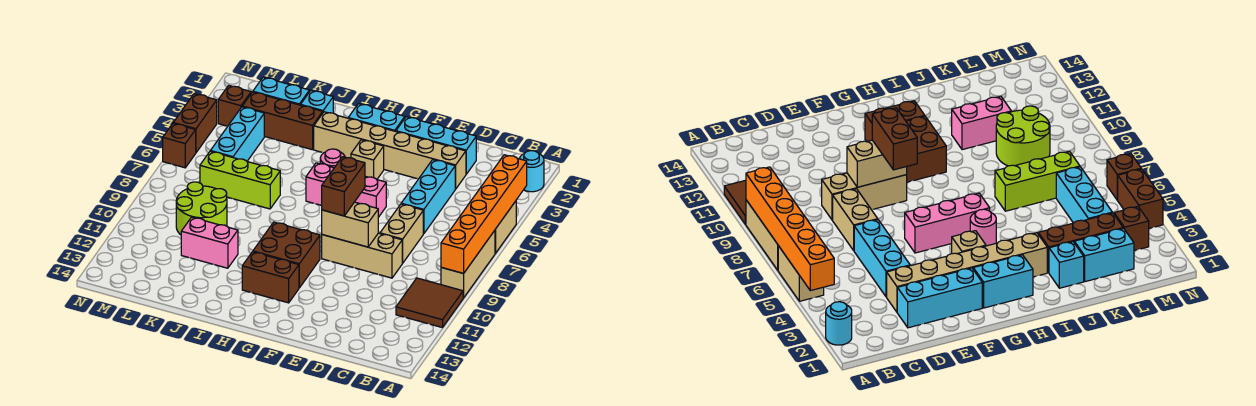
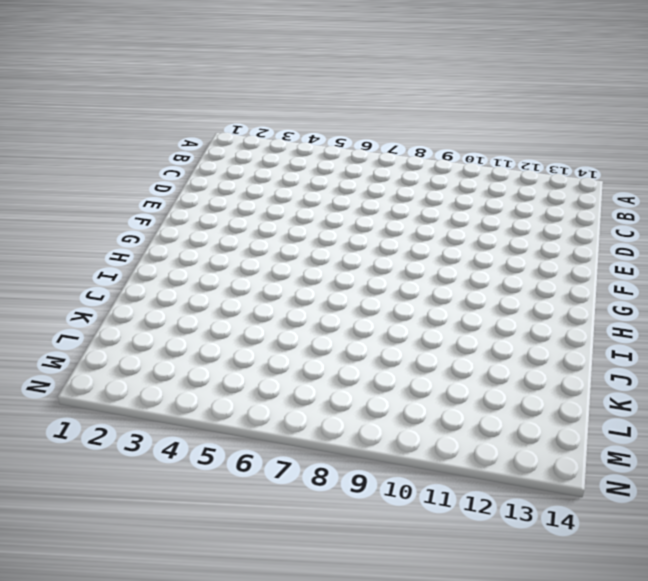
none -> cyan round brick A2 level 1
none -> tan brick A5:A6 level 1
none -> tan brick A7:A9 level 1

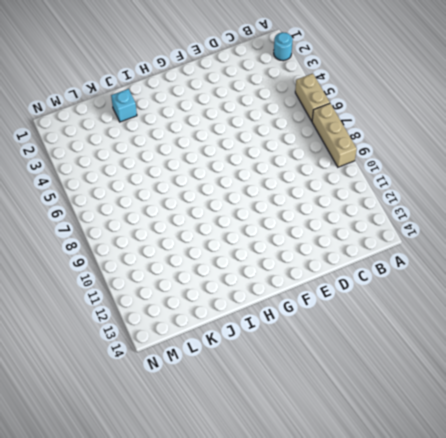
none -> brown tile A10:B11 level 1
none -> cyan brick D2:F2 level 1
none -> tan brick D3:I3 level 1

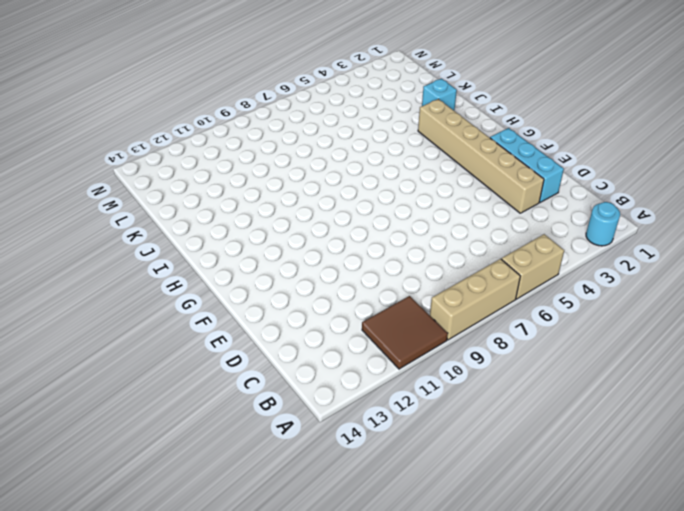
none -> cyan brick D4:D6 level 1
none -> tan brick D7:D8 level 1
none -> tan brick D9:F9 level 1

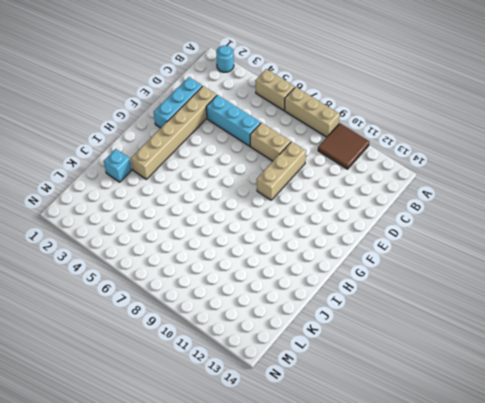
none -> pink brick F6:H6 level 1
none -> cyan brick G2:H2 level 1
none -> tan brick G4 level 1

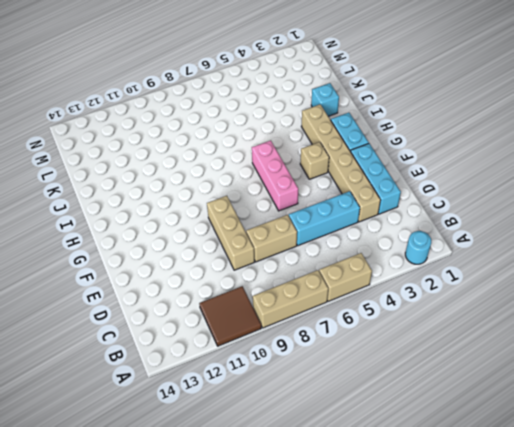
none -> brown brick G10:H11 level 1
none -> brown brick G12:H12 level 1
none -> pink round brick H5 level 1

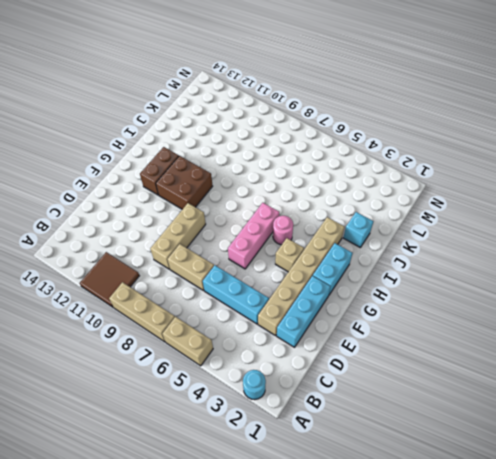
none -> brown brick J3:L3 level 1
none -> lime brick J7:L7 level 1
none -> pink brick J11:K11 level 1

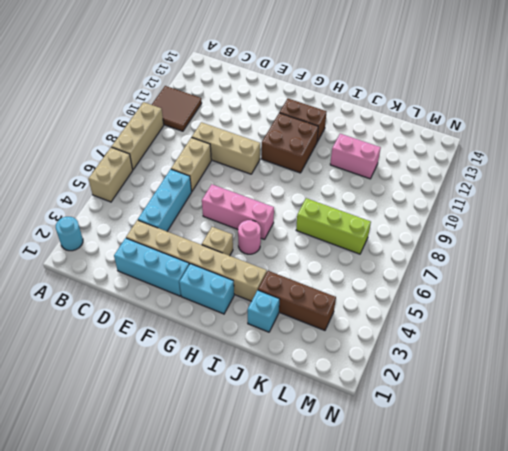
none -> cyan brick K2:L2 level 1
none -> lime round brick K9:L10 level 1
none -> cyan brick L4:L6 level 1

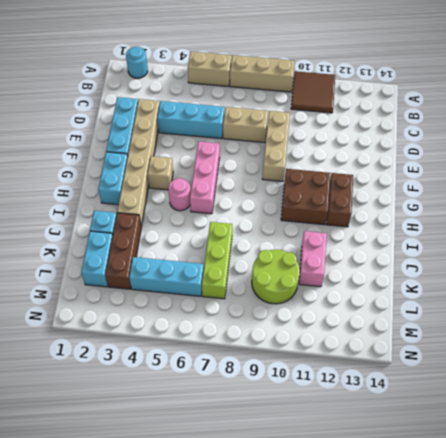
none -> brown brick M3 level 1
none -> brown brick N4:N5 level 1
none -> brown brick N6 level 1

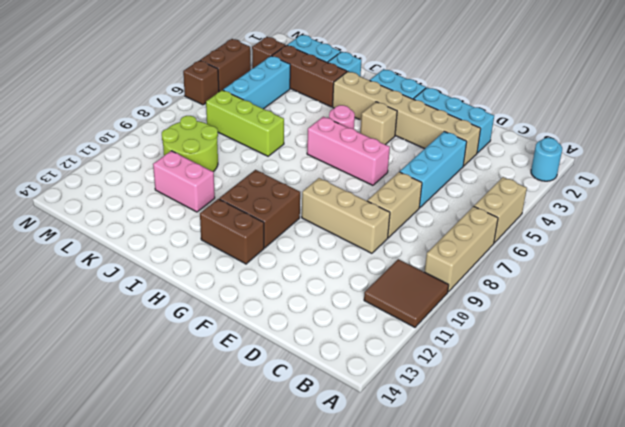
none -> orange brick A4:A9 level 2
none -> tan brick E9:F9 level 2
none -> brown brick F8:F9 level 3

